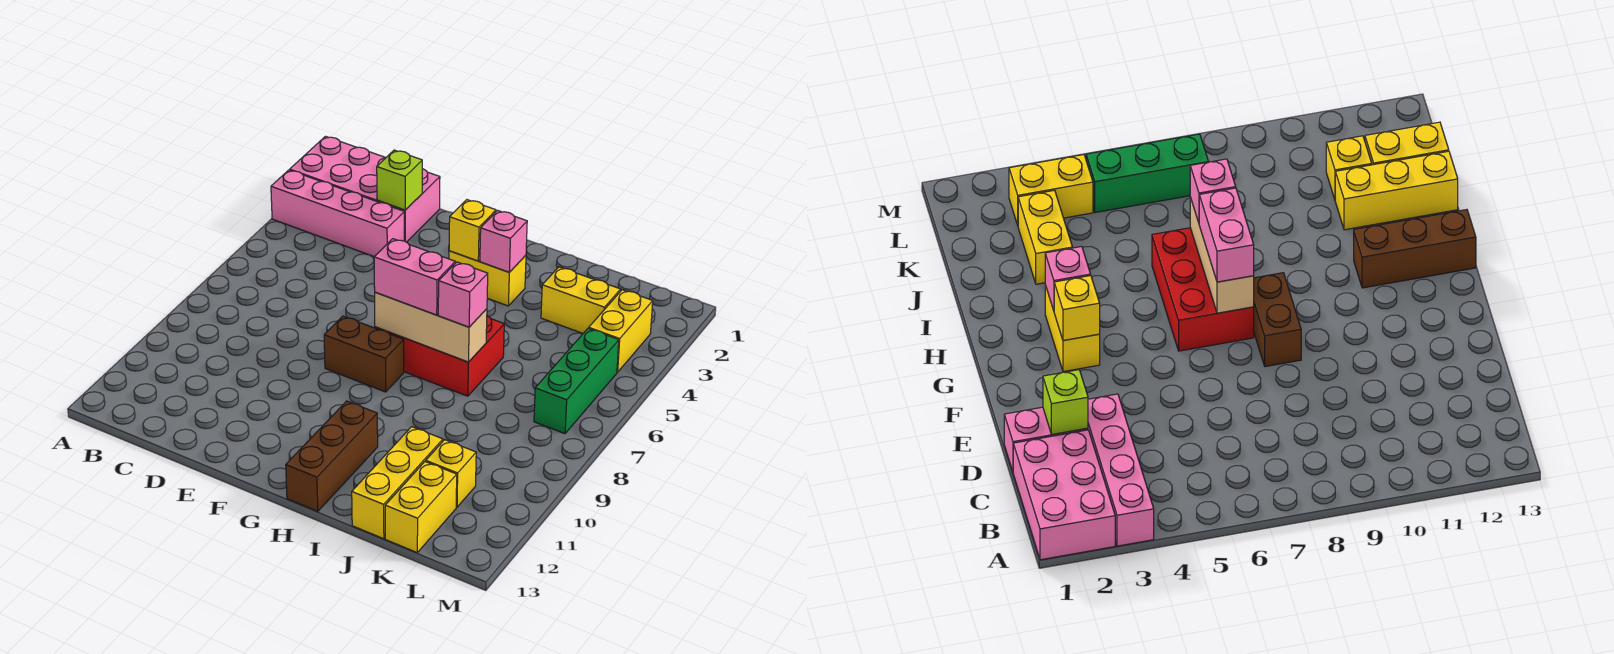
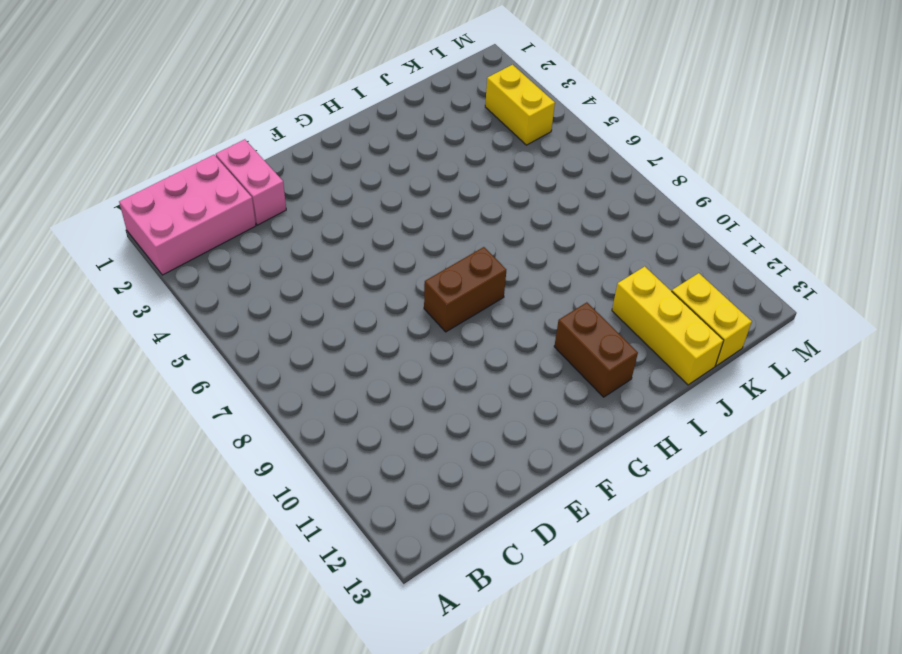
brown brick H11:H12 level 1 -> brown brick H11:H13 level 1
none -> pink brick A3:D3 level 1
none -> yellow brick G3:H3 level 1
none -> red brick G6:I7 level 1

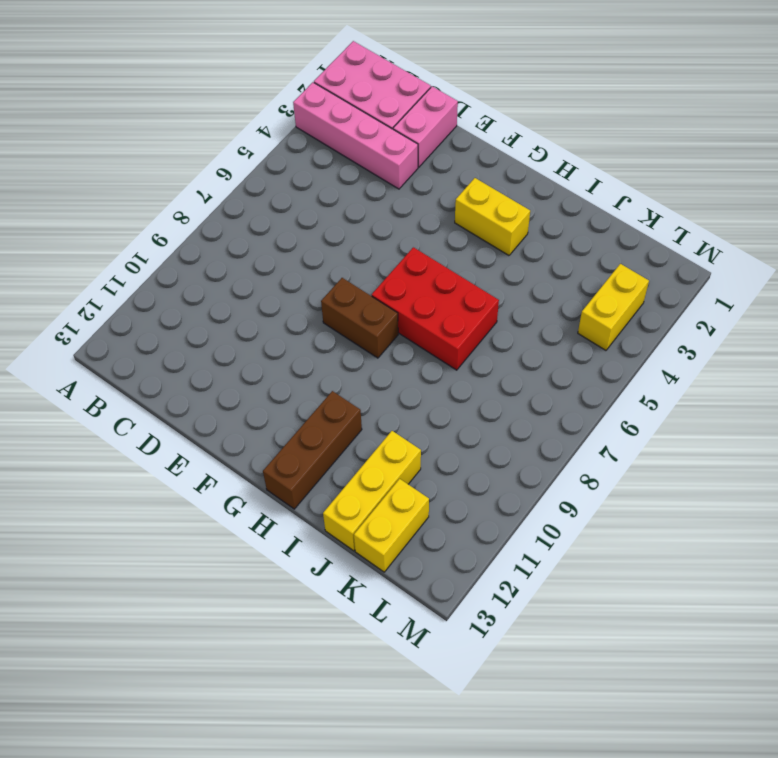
none -> yellow brick J3:K3 level 1
none -> yellow brick K11 level 1
none -> green brick L5:L7 level 1

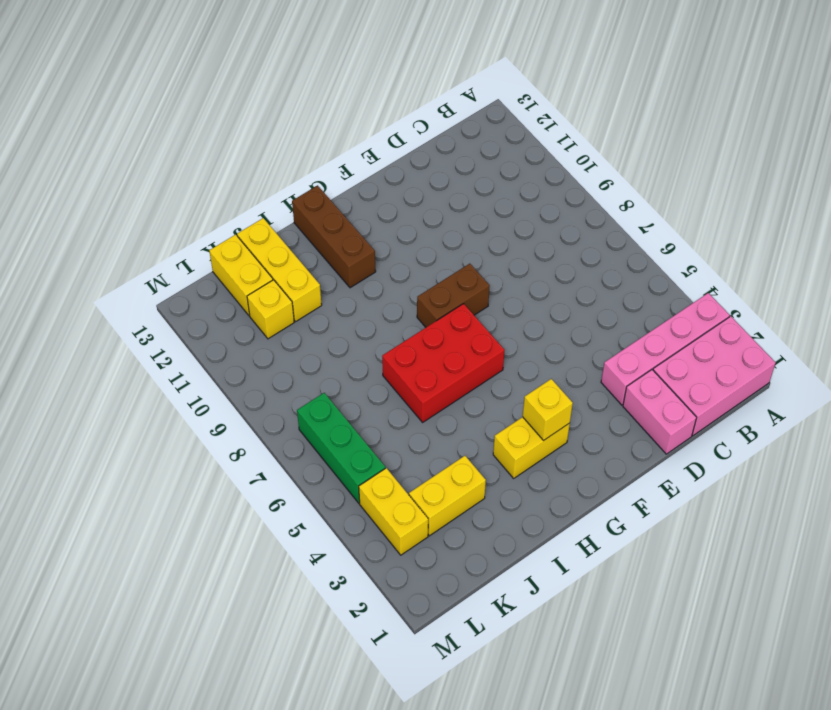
none -> lime brick D2 level 2
none -> tan brick G7:I7 level 2
none -> pink brick H3 level 2

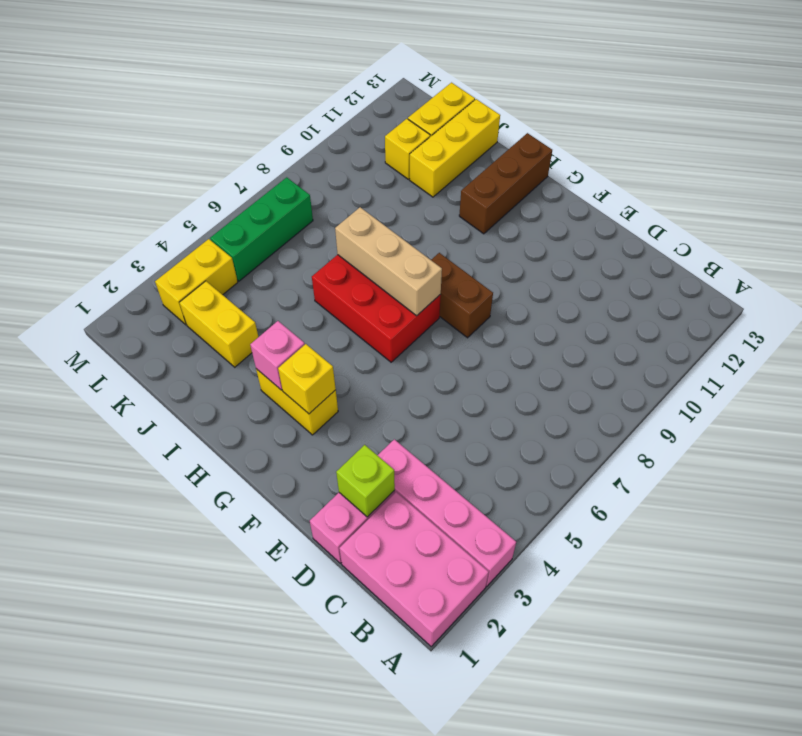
none -> pink brick G7:H7 level 3
none -> pink brick I7 level 3

